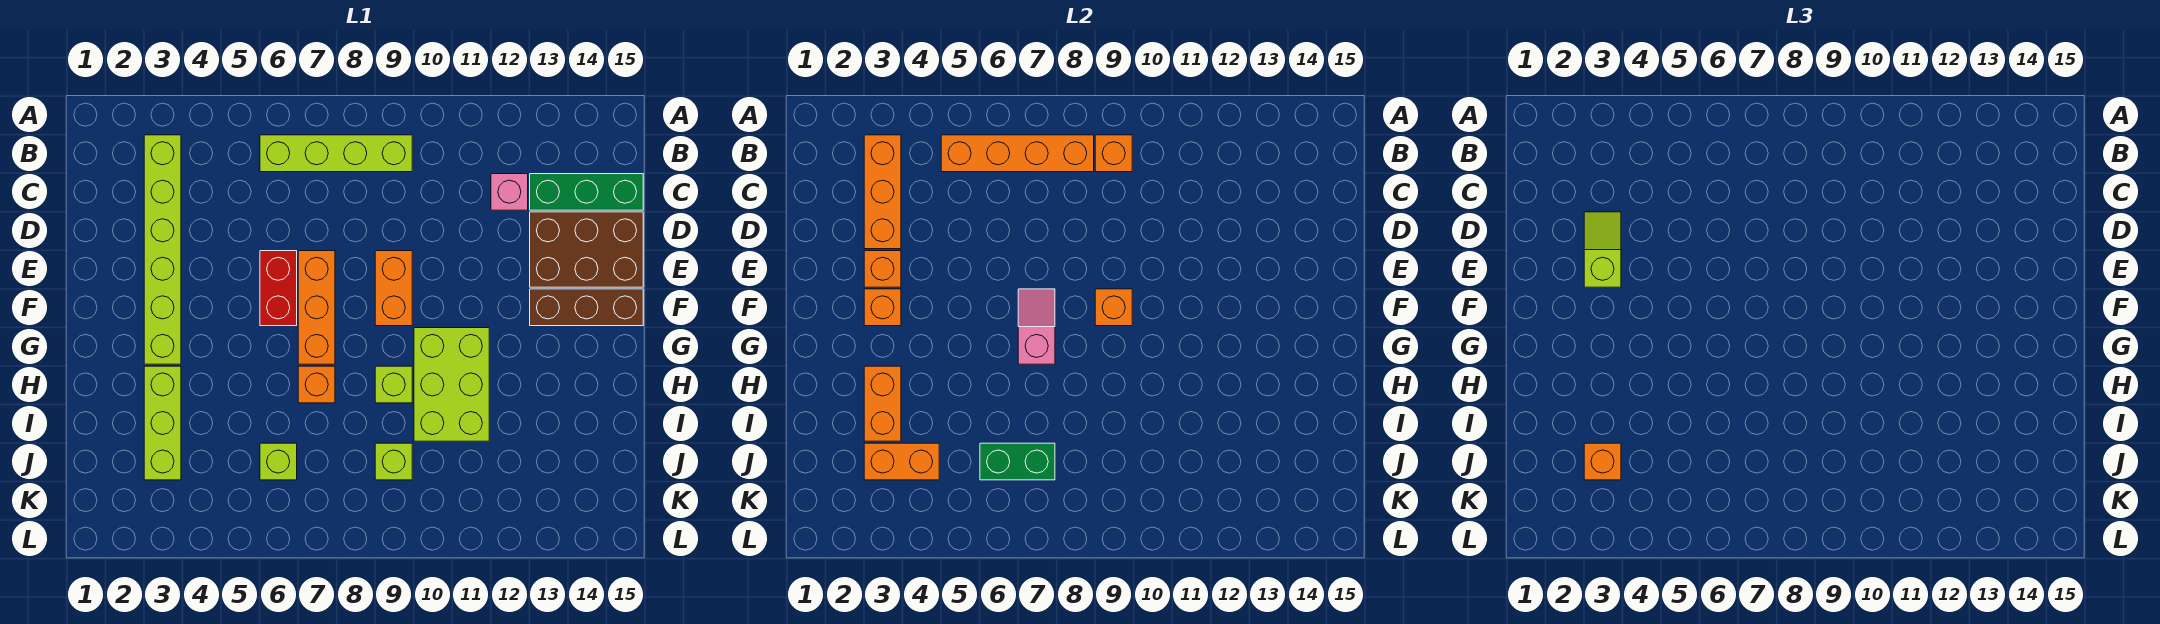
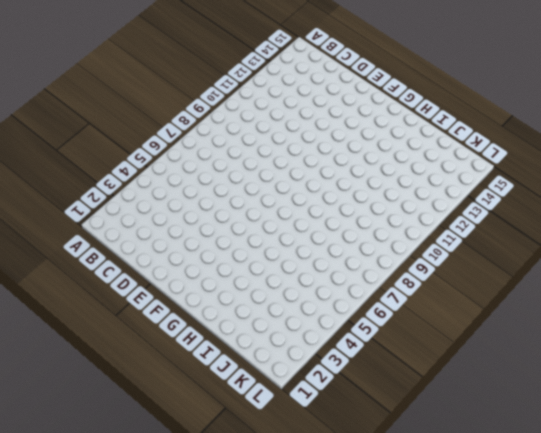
none -> lime brick B3:G3 level 1
none -> lime brick B6:B9 level 1
none -> pink brick C12 level 1

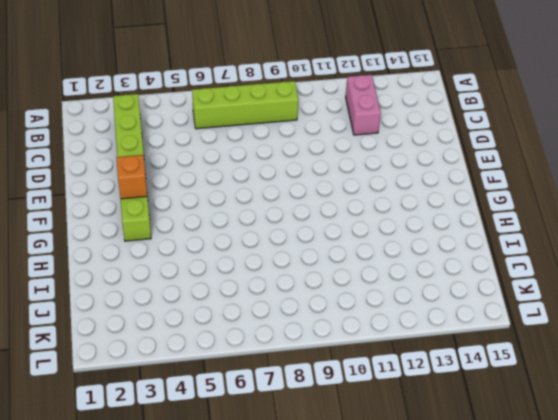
pink brick B12:C12 level 1 -> pink brick C12 level 1
none -> green brick C13:C15 level 1
none -> brown brick D13:E15 level 1
none -> red brick E6:F6 level 1

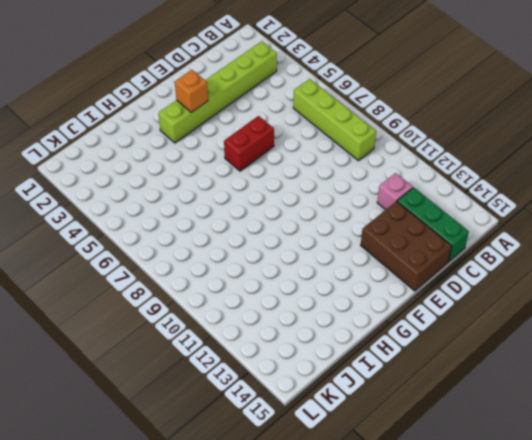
none -> orange brick E7:G7 level 1
none -> orange brick E9:F9 level 1
none -> brown brick F13:F15 level 1

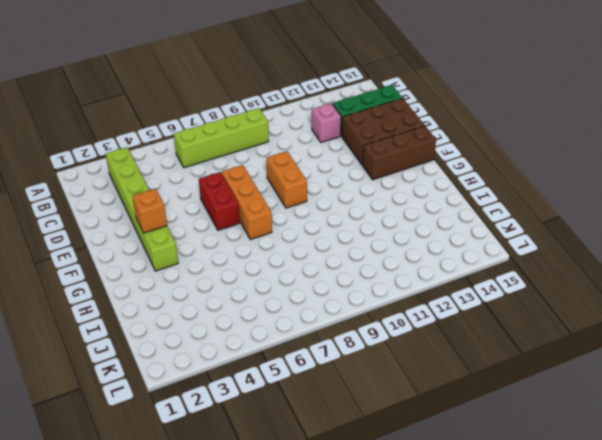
none -> lime brick G10:I11 level 1
none -> lime brick H3:J3 level 1
none -> orange brick H7 level 1

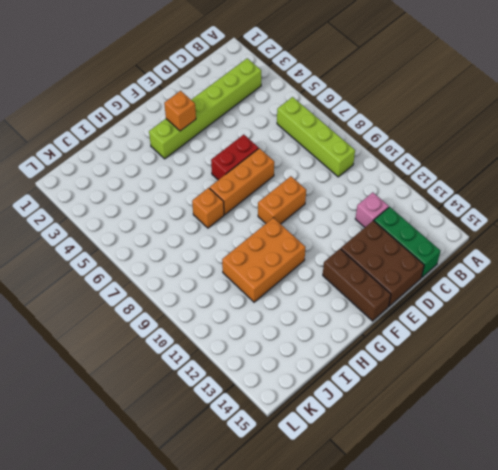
orange brick G10:I11 level 1 -> lime brick G10:I11 level 1
none -> lime brick H3:J3 level 1
none -> lime brick H9 level 1
none -> lime brick J6 level 1

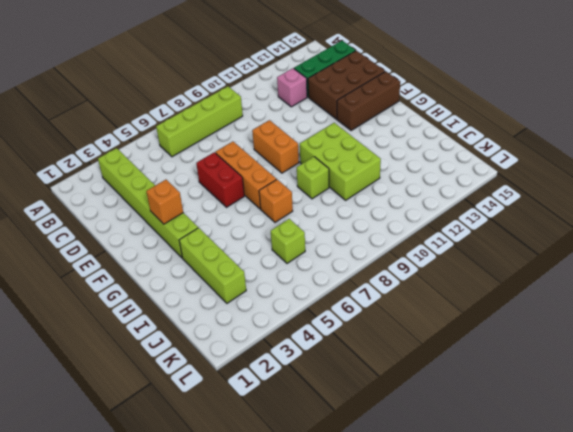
none -> lime brick J9 level 1
none -> orange brick B3:D3 level 2
none -> orange brick B5:B8 level 2

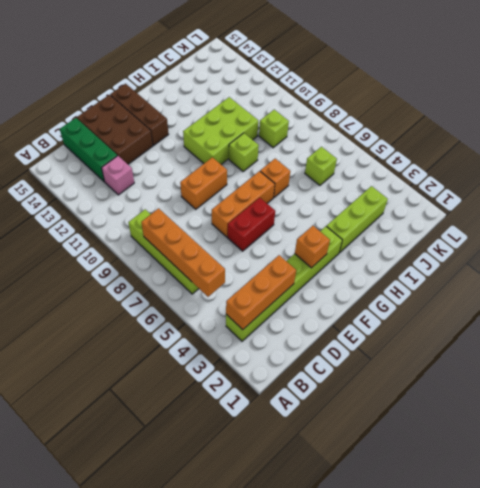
none -> orange brick B9 level 2
none -> orange brick E3 level 2
none -> pink slope F7:G7 level 2 top G

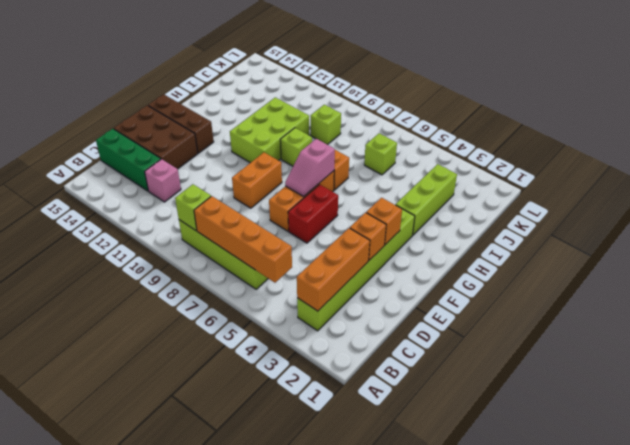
lime brick B9 level 2 -> orange brick B9 level 2
none -> orange brick F9 level 2
none -> orange brick H3:I3 level 2
none -> orange brick J3:J4 level 2

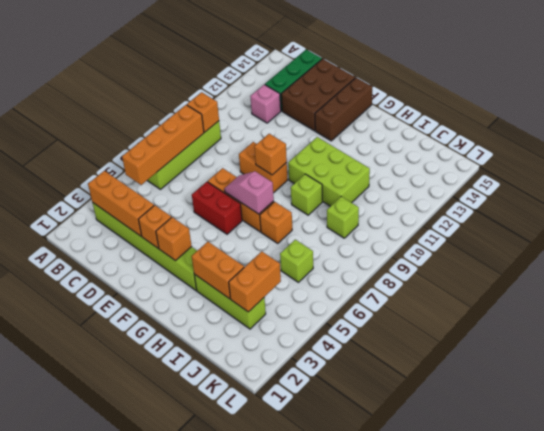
none -> green brick J6:J7 level 2
none -> lime slope D3:E3 level 3 top E
none -> orange brick J3 level 3

